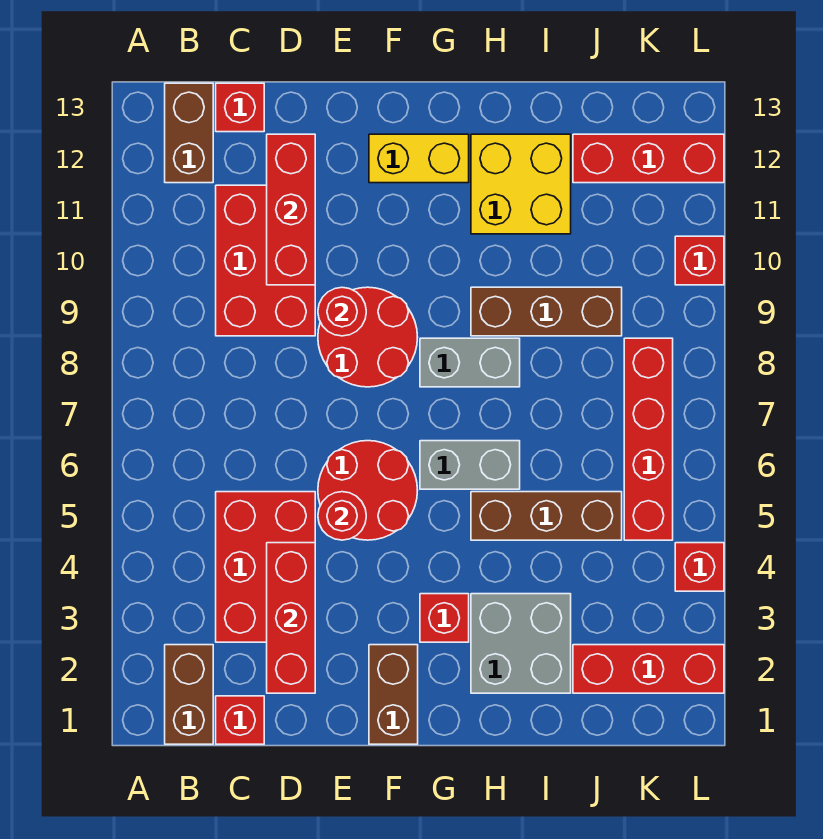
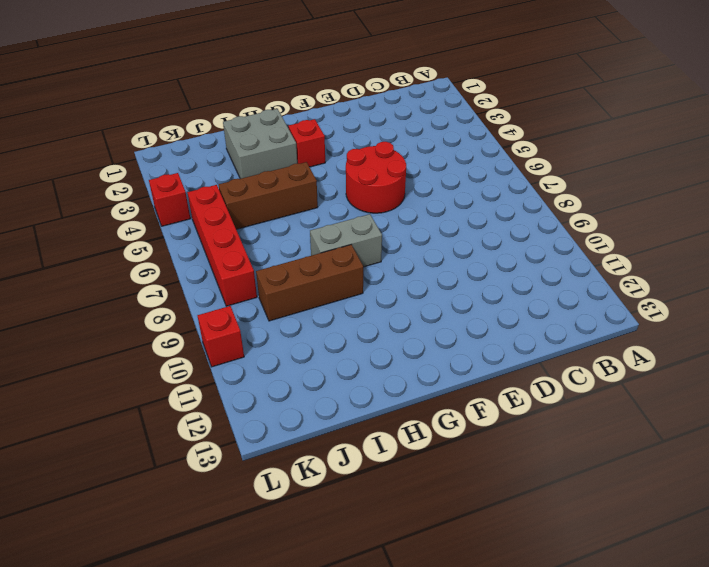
none -> brown brick B1:B2 level 1
none -> brown brick B12:B13 level 1
none -> red brick C1 level 1

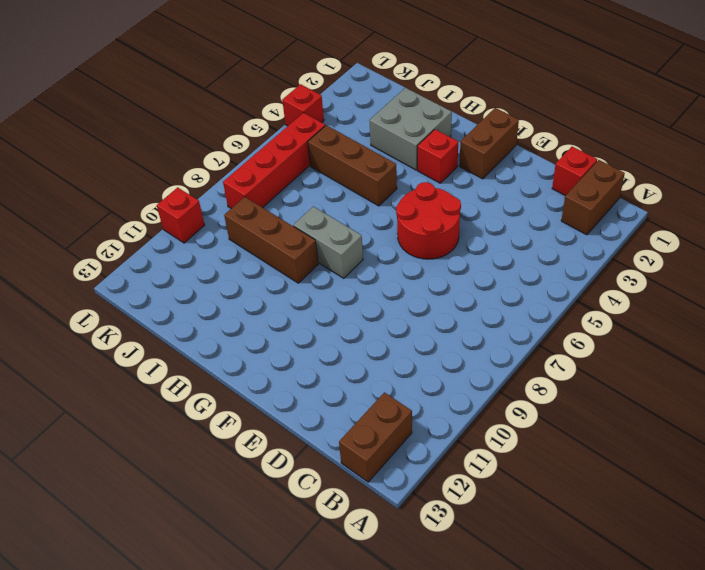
none -> red brick C3:D5 level 1
none -> red brick C9:D11 level 1
none -> red brick C13 level 1

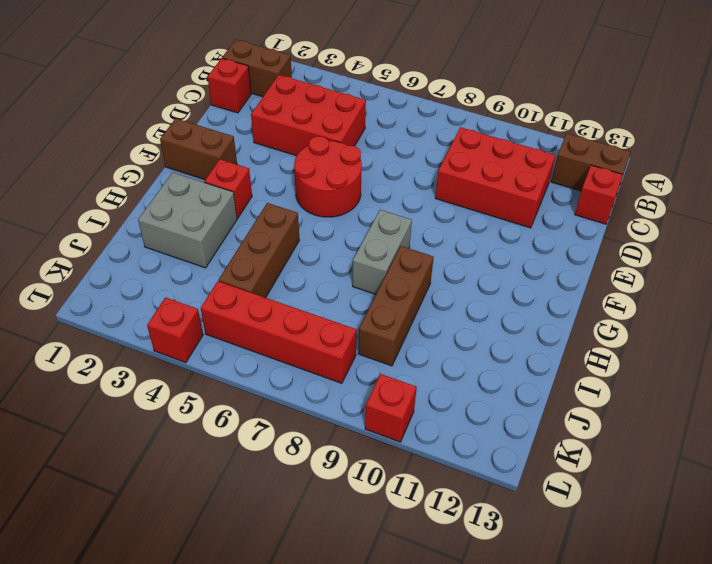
none -> red round brick E8:F9 level 1
none -> yellow brick F12:G12 level 1
none -> grey brick G6:H6 level 1

